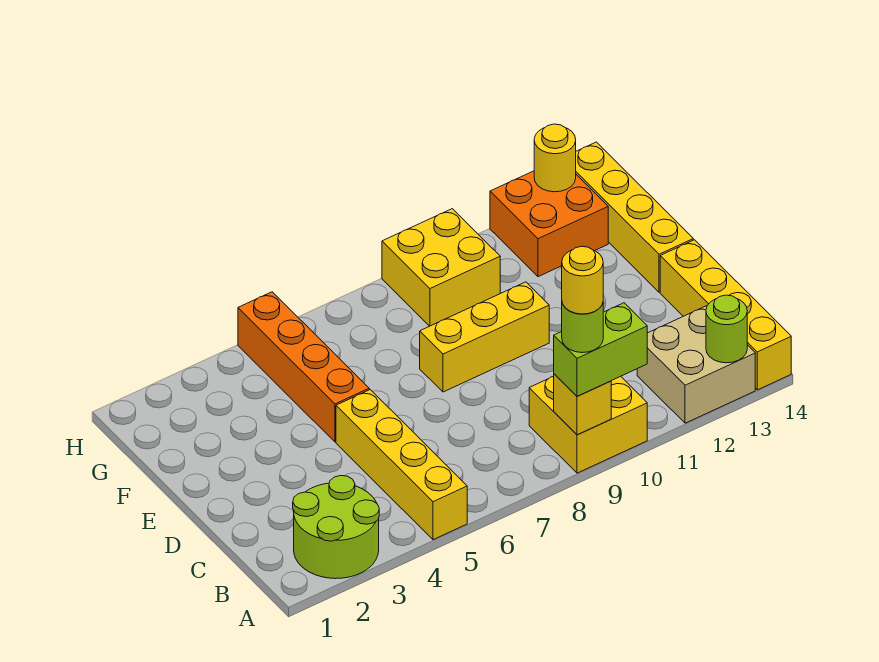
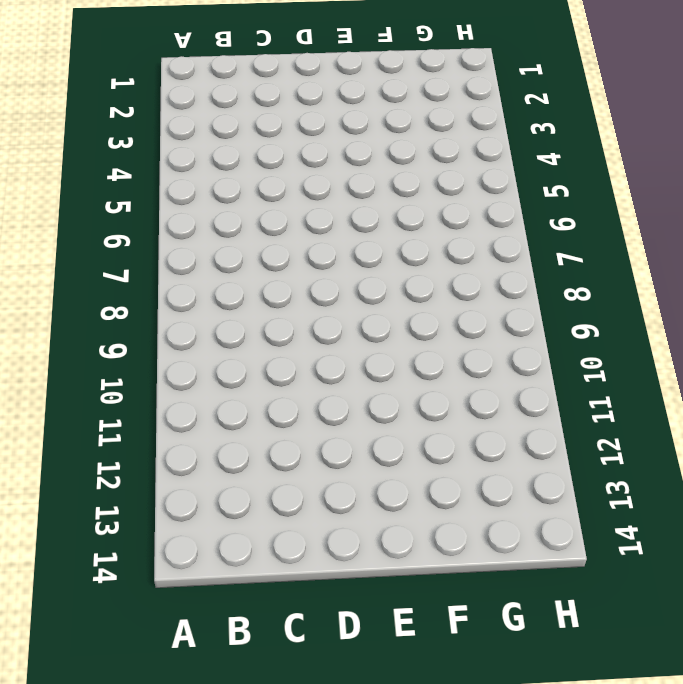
none -> lime round brick A2:B3 level 1
none -> yellow brick A5:D5 level 1
none -> yellow brick A9:B10 level 1

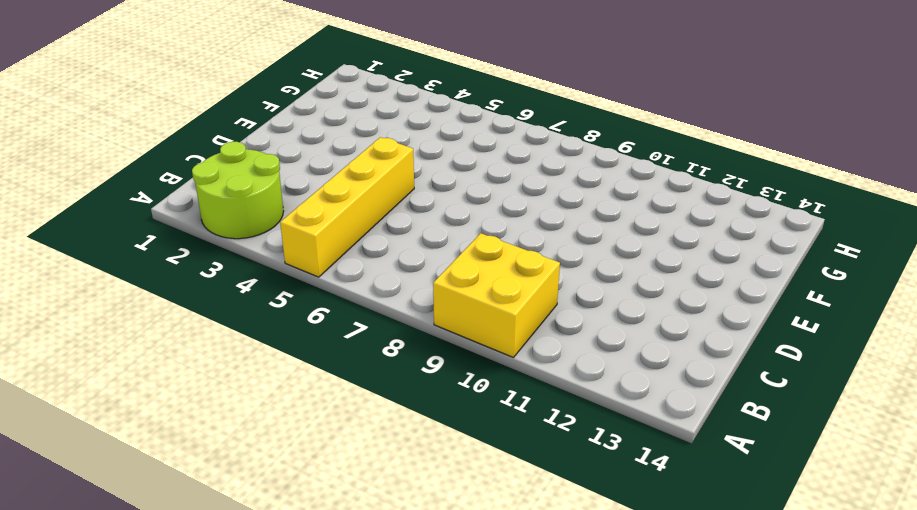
none -> tan brick A12:B13 level 1
none -> yellow brick A14:D14 level 1
none -> orange brick E5:H5 level 1

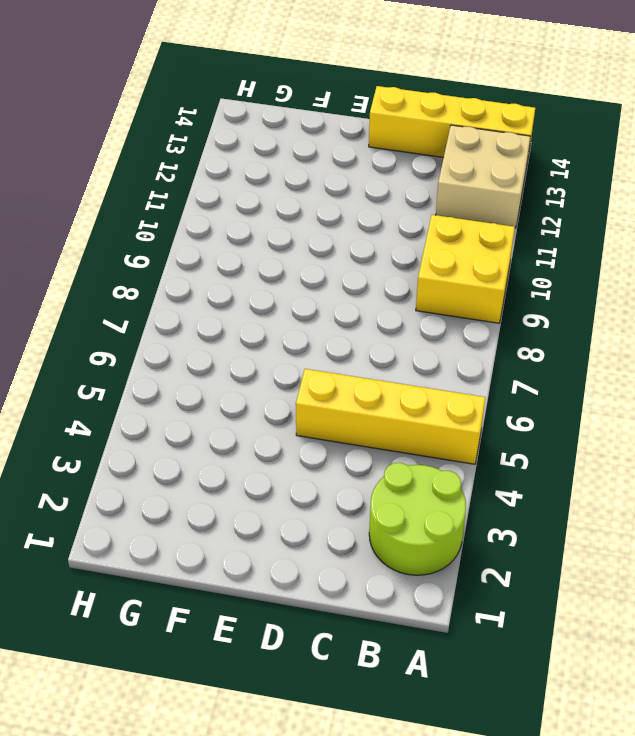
none -> orange brick E5:H5 level 1
none -> yellow brick E8:E10 level 1
none -> yellow brick E14:H14 level 1

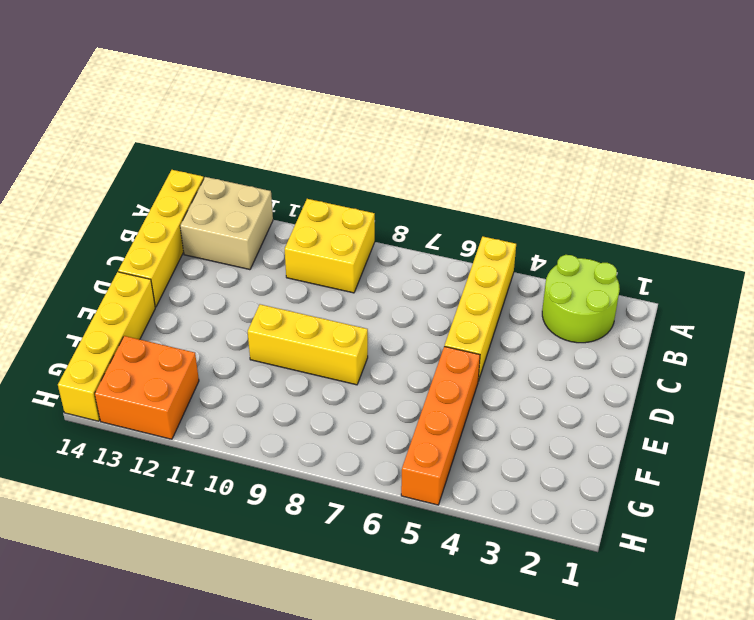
none -> yellow brick G9:H10 level 1
none -> yellow brick A9 level 2
none -> lime round brick A13 level 2

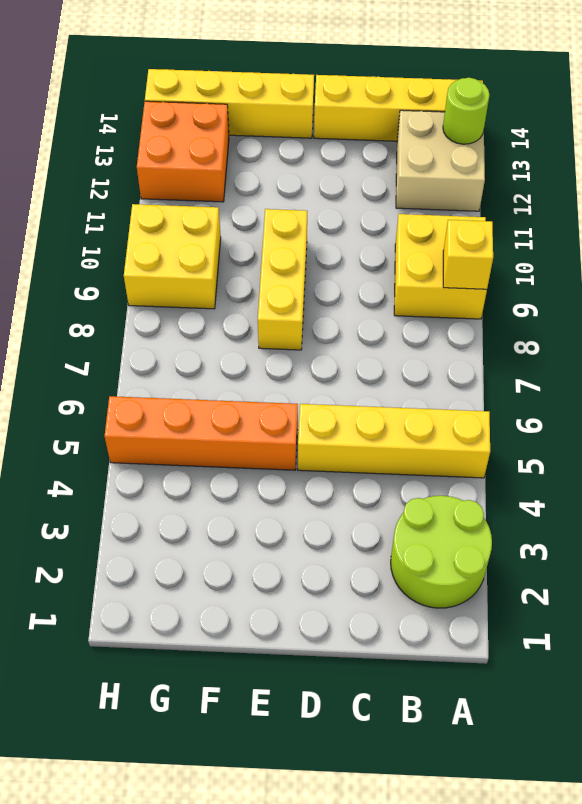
none -> yellow round brick H13 level 2
none -> lime brick A9:A10 level 3
none -> lime round brick A9 level 4

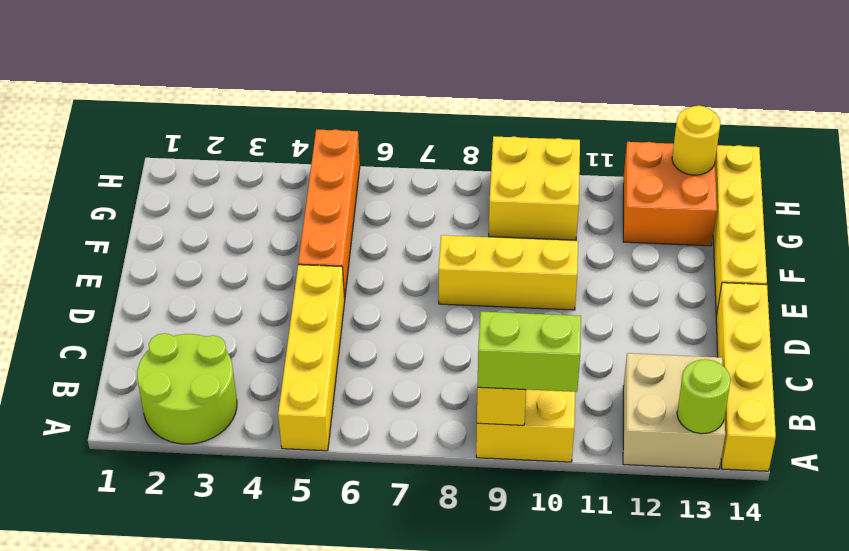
none -> lime round brick A9 level 4
none -> yellow round brick A9 level 5

